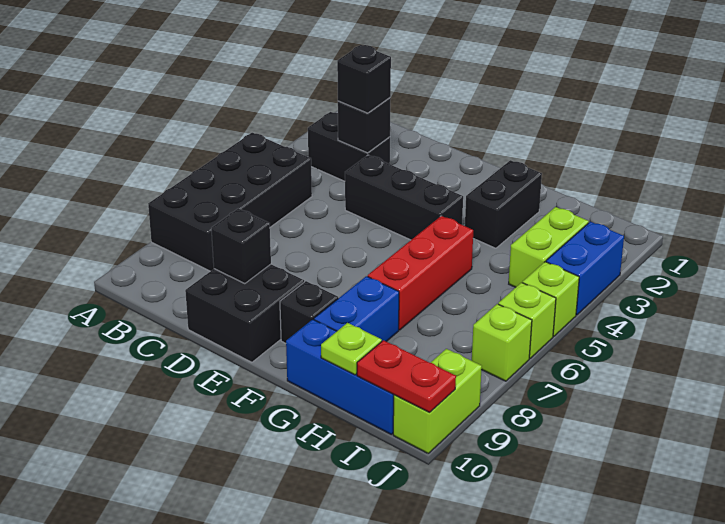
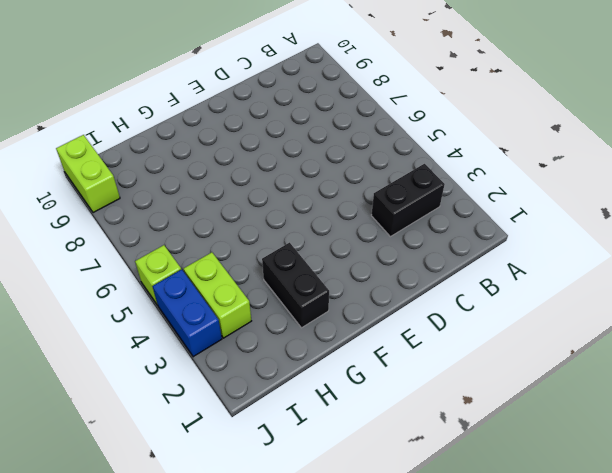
none -> black brick A5:B8 level 1
none -> black brick D4:F4 level 1
none -> black brick D9:E10 level 1

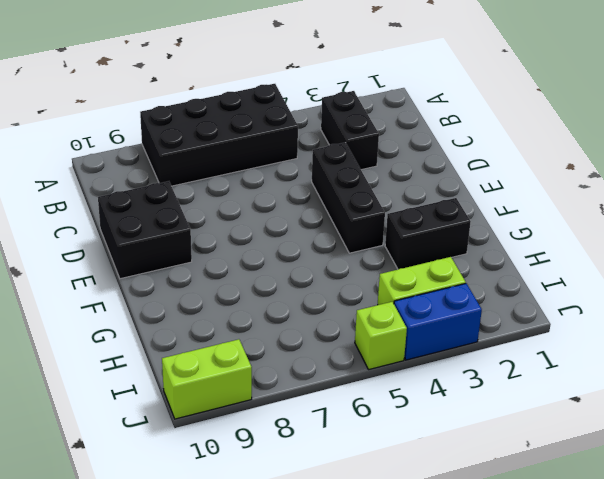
none -> black brick F9 level 1
none -> red brick G5:G7 level 1
none -> blue brick G8:G9 level 1

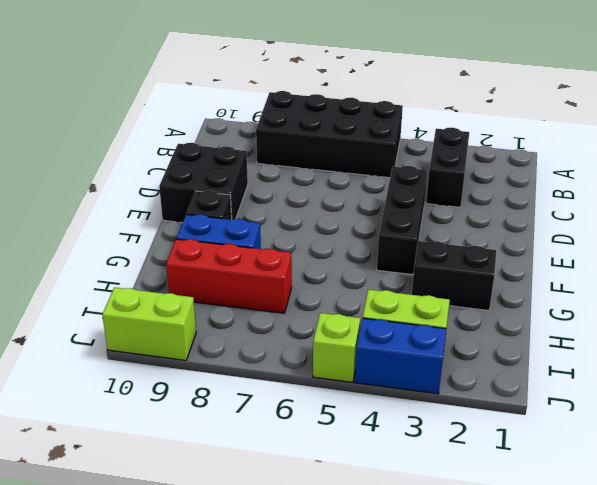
red brick H7:H9 level 1 -> red brick G5:G7 level 1
none -> blue brick G10:I10 level 1
none -> lime brick J6 level 1
none -> lime brick J7 level 1

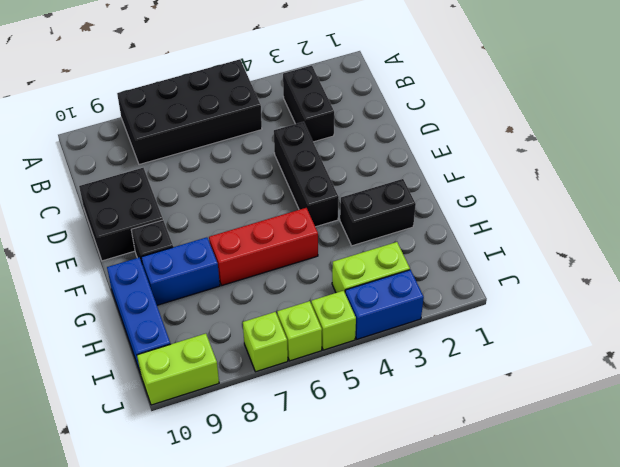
none -> black brick C3 level 2
none -> black brick D9 level 2
none -> lime plate H10 level 2

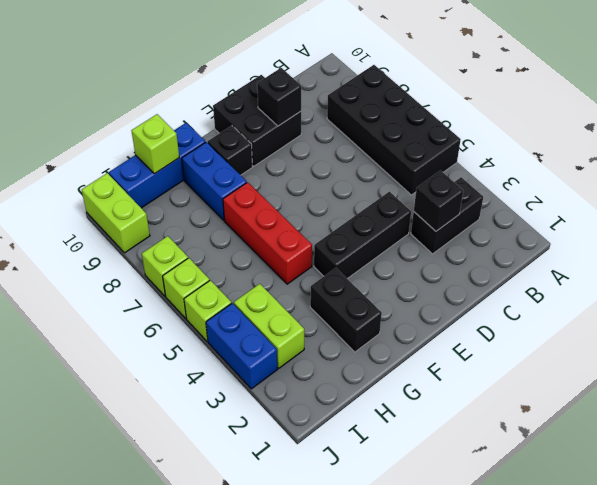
lime brick H10 level 2 -> lime plate H10 level 2
none -> red plate I10:J10 level 2
none -> black brick C3 level 3

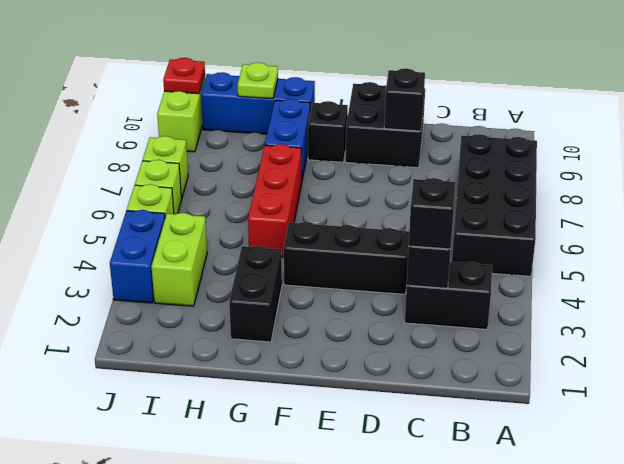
red plate J10 level 2 -> red plate I10:J10 level 2

